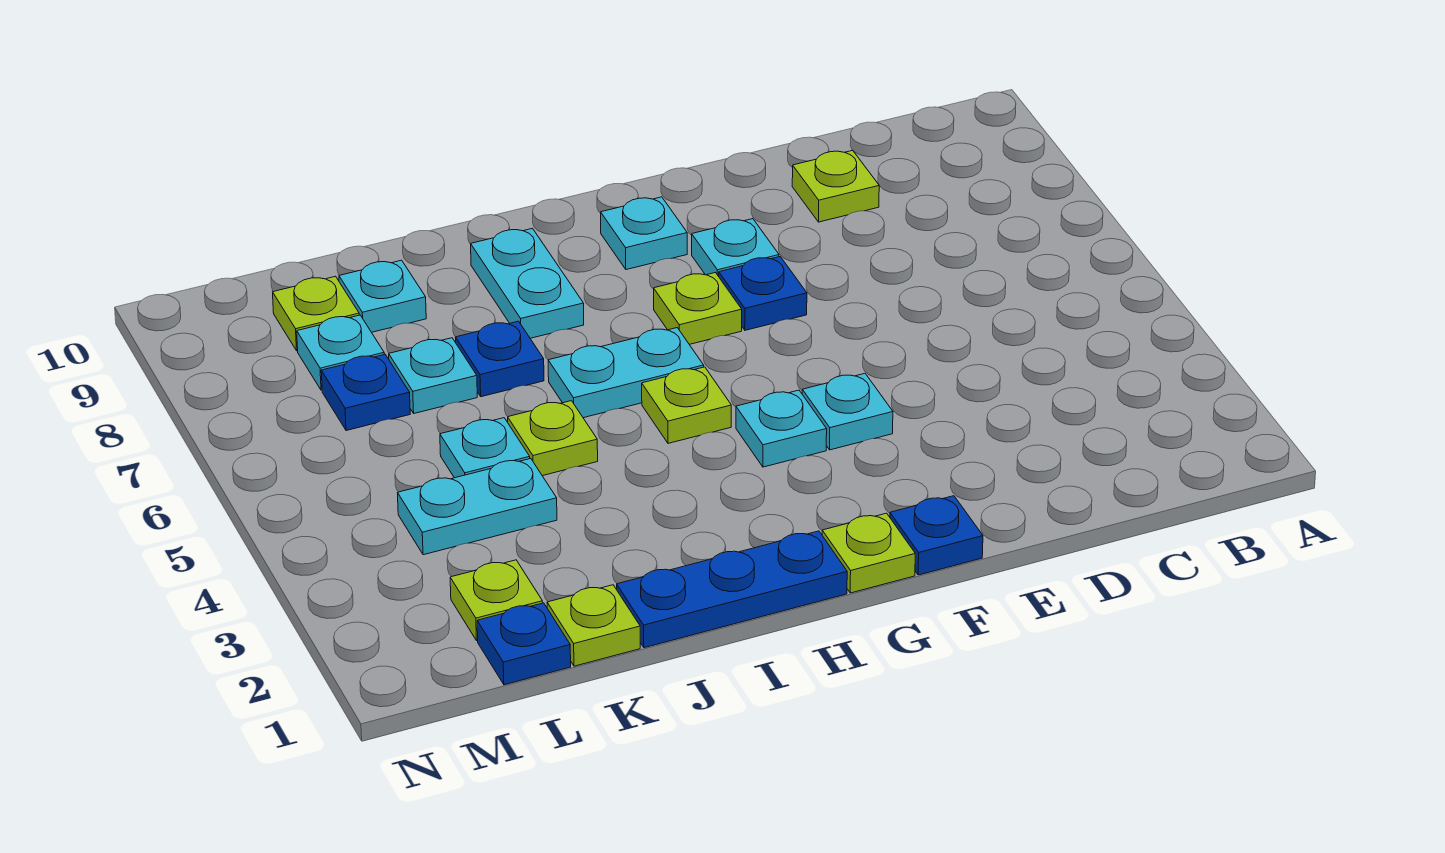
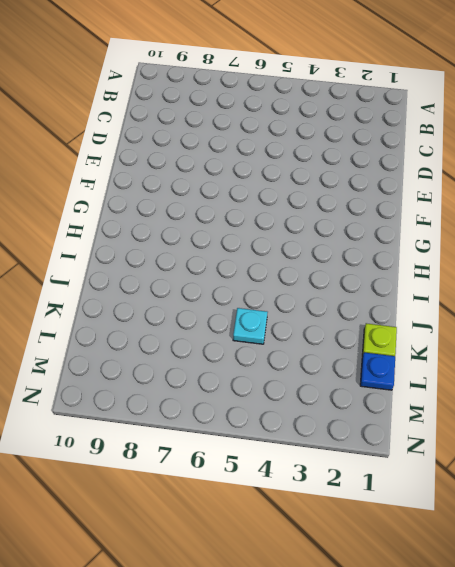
none -> lime plate D9 level 1
none -> blue plate F1 level 1
none -> cyan plate F4 level 1

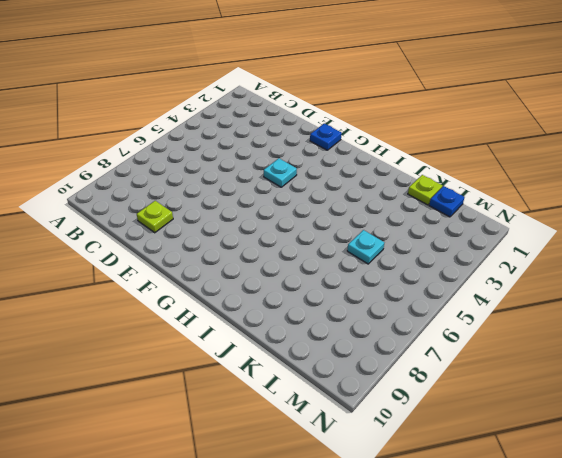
none -> blue plate F7 level 1
none -> cyan plate F8 level 1
none -> lime plate G1 level 1

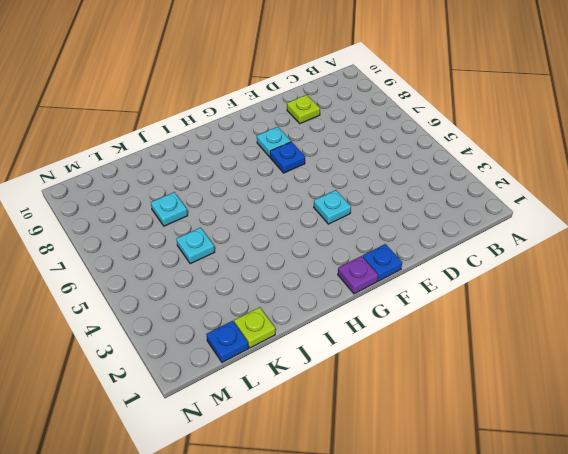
purple plate G1 level 1 -> lime plate G1 level 1
none -> cyan plate G4 level 1
none -> lime plate G7 level 1
none -> cyan plate G9 level 1

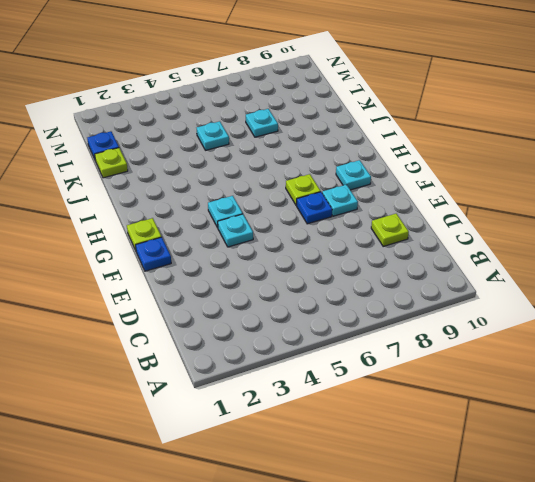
none -> blue plate H1:J1 level 1
none -> lime plate H5 level 1
none -> cyan plate H6:I6 level 1

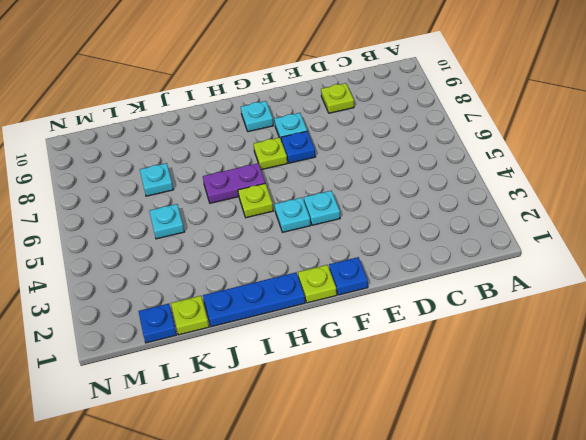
purple plate H6:I6 level 1 -> cyan plate H6:I6 level 1
none -> cyan plate I8:I9 level 1
none -> lime plate J5 level 1
none -> blue plate J7 level 1

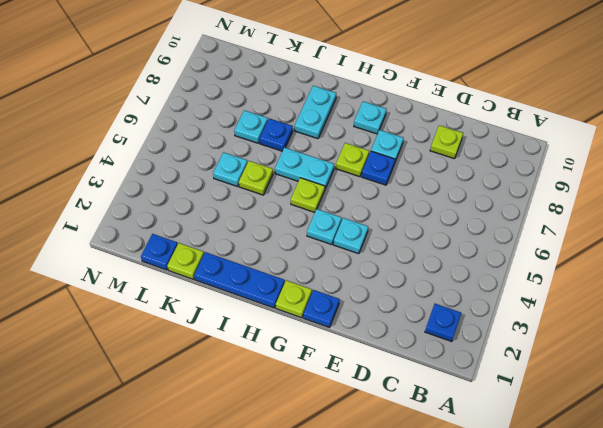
blue plate B2 level 1 -> blue plate L7 level 1
none -> cyan plate K4:L4 level 1
none -> cyan plate K9 level 1
none -> lime plate L2 level 1

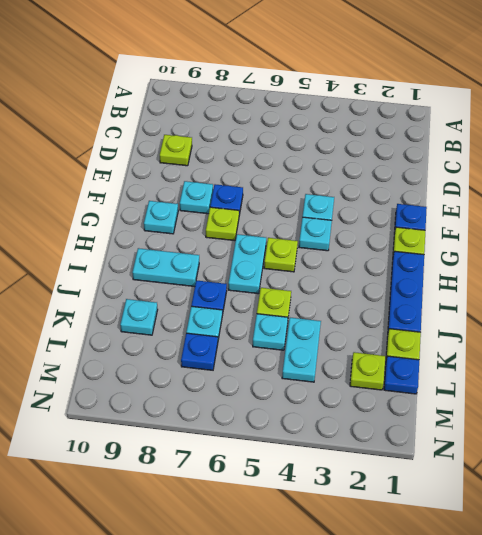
none -> cyan plate L8 level 1
none -> lime plate L9 level 1

